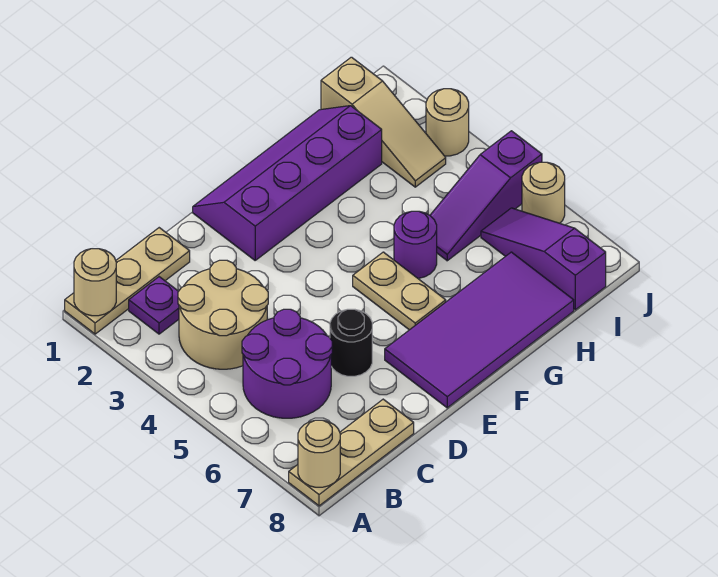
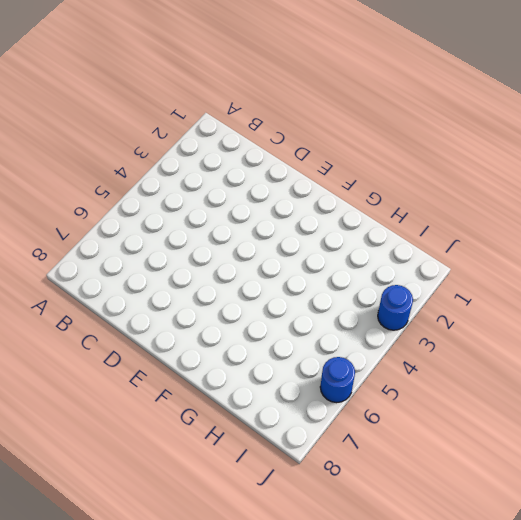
blue round brick J3 level 1 -> tan round brick J3 level 1
blue round brick J6 level 1 -> tan round brick J6 level 1
none -> tan plate A1:C1 level 1
none -> tan plate A8:C8 level 1
none -> purple plate B2 level 1

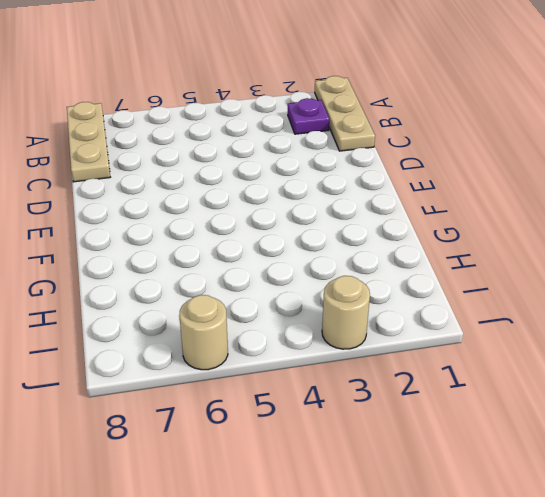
none -> tan round brick B3:C4 level 1
none -> purple round brick B5:C6 level 1
none -> black round brick D6 level 1

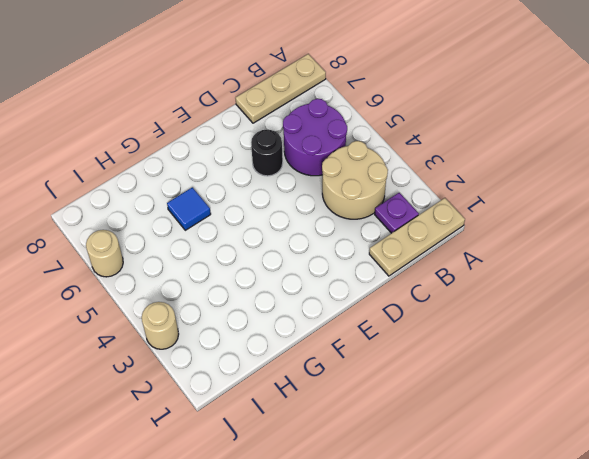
blue tile G6 level 1 -> none
none -> purple slope E1:H2 level 1 top 2
none -> purple tile E7:H8 level 1
none -> tan plate F5:F6 level 1

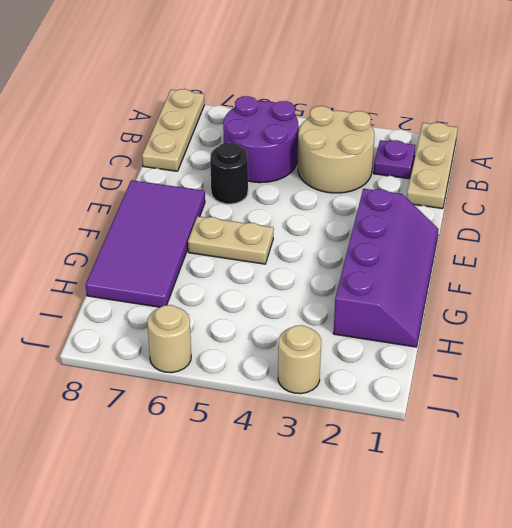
none -> purple round brick G5 level 1
none -> purple slope H5:J5 level 1 top J
none -> tan slope I1:I3 level 1 top 1

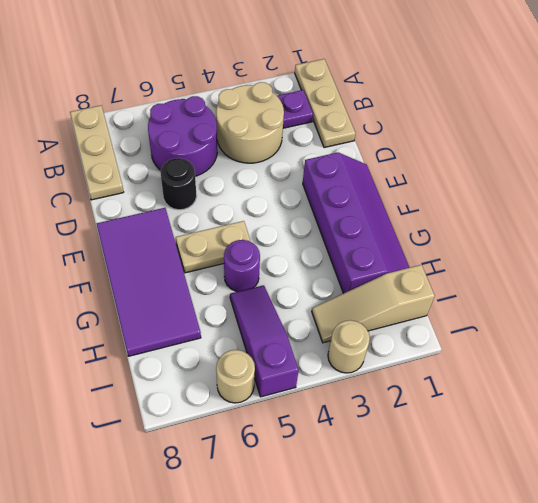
none -> purple slope I6:I8 level 1 top 8
none -> tan round brick A1 level 2
none -> tan round brick A8 level 2

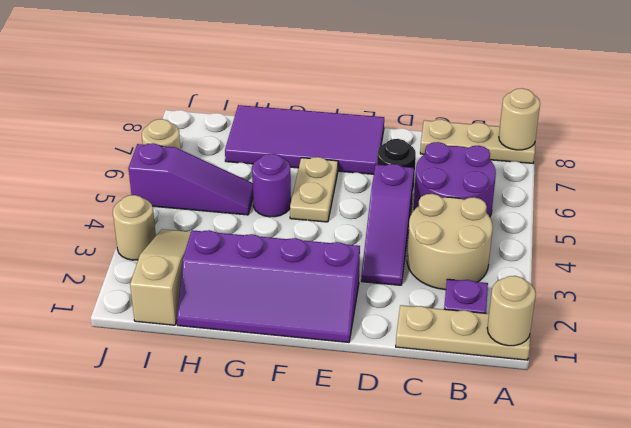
purple slope D3:D5 level 1 top 5 -> purple slope I6:I8 level 1 top 8

